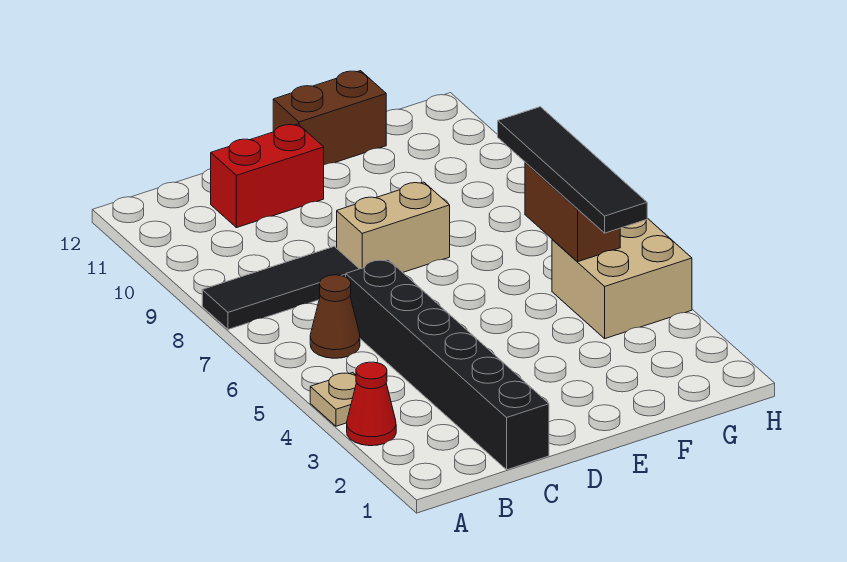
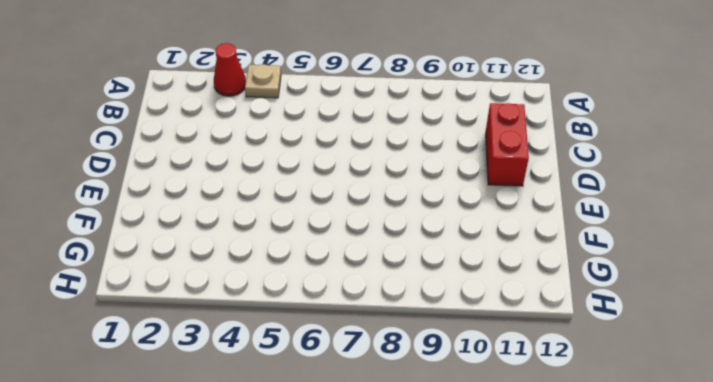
none -> black tile A8:C8 level 1
none -> brown cone B6 level 1

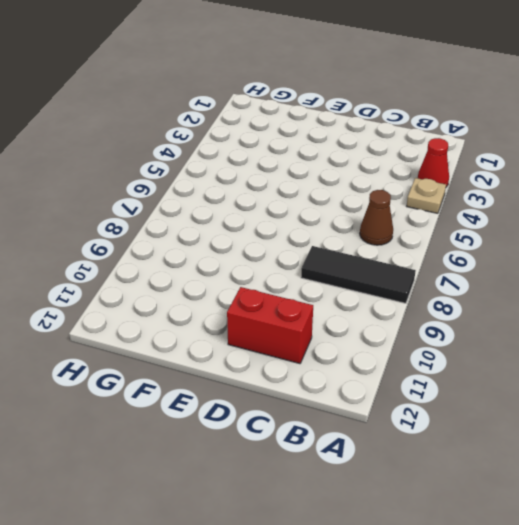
none -> black brick C1:C6 level 1
none -> tan brick D8:E8 level 1

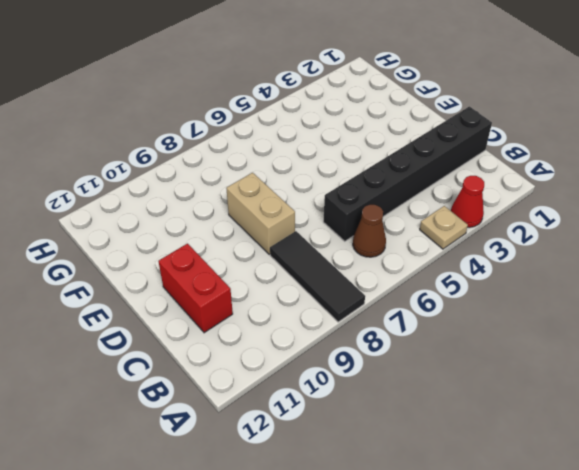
none -> brown brick E12:F12 level 1
none -> tan brick G4:H5 level 1

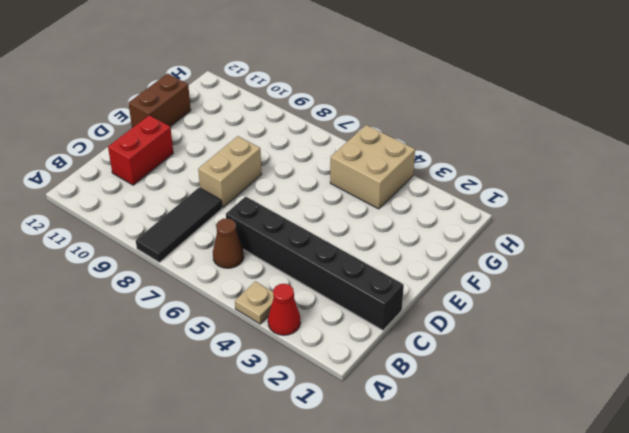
none -> brown brick G5:G6 level 2
none -> black tile G4:G7 level 3

